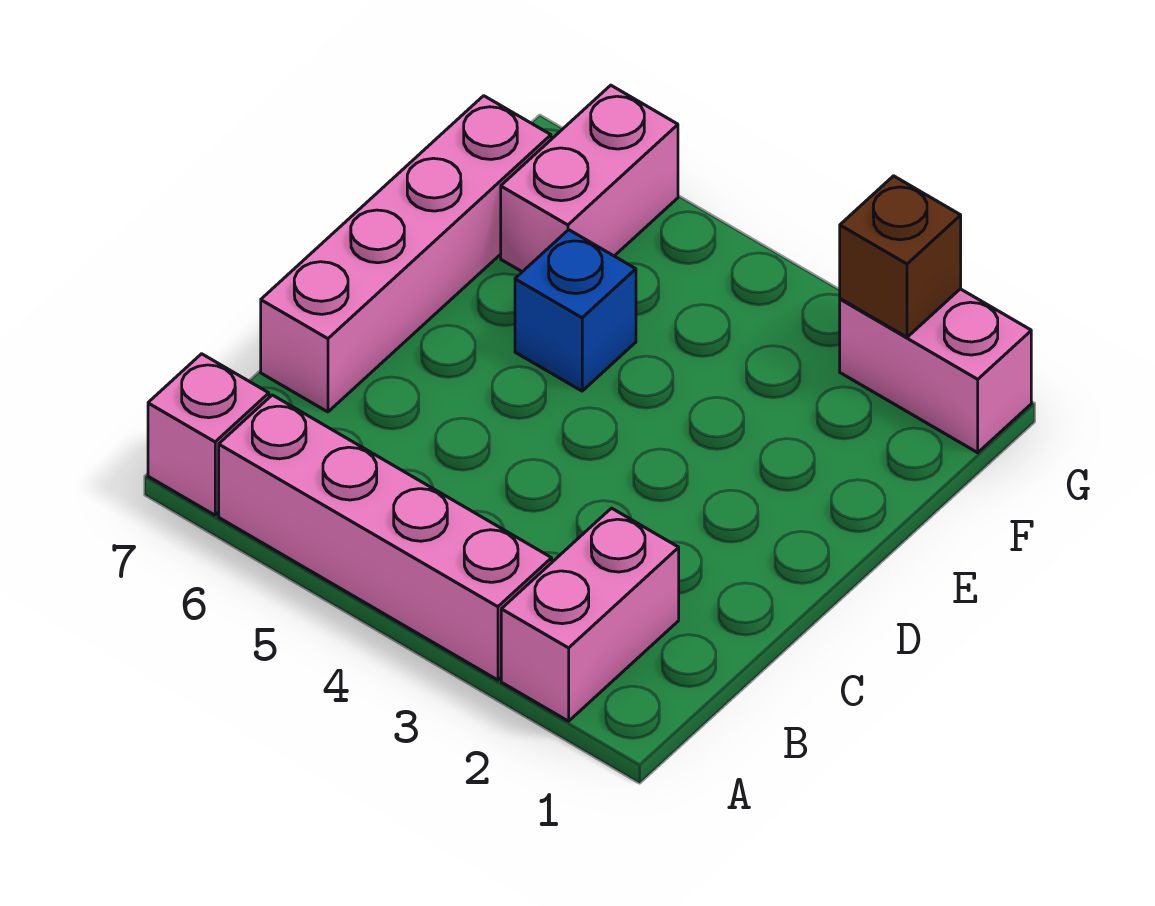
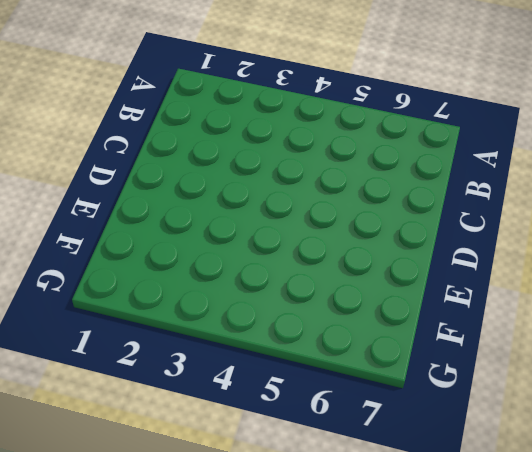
none -> pink brick A2:B2 level 1
none -> pink brick A3:A6 level 1

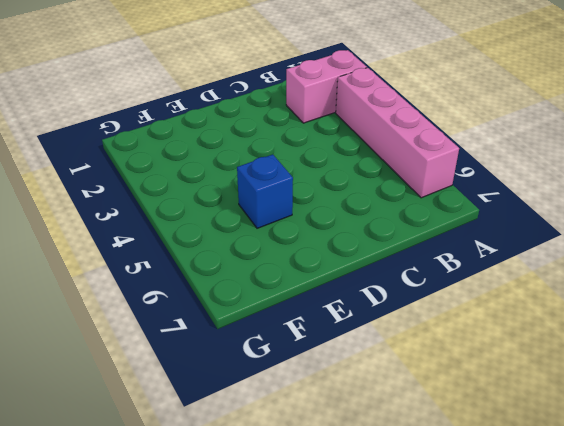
none -> pink brick A7 level 1
none -> pink brick C7:F7 level 1

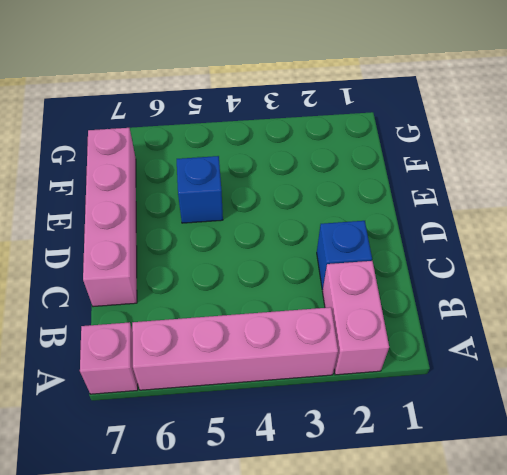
blue brick C2 level 1 -> none
none -> pink brick F6:G6 level 1
none -> pink brick G1:G2 level 1

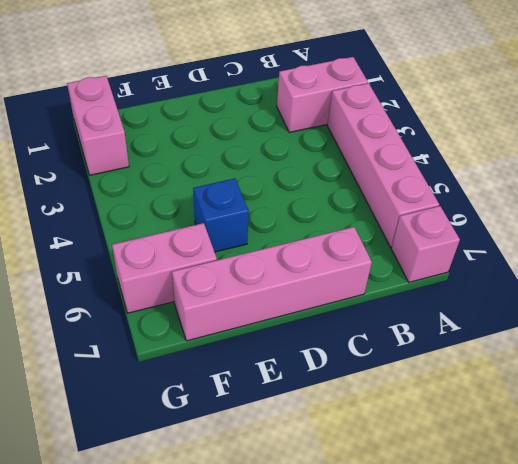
none -> brown brick G2 level 2

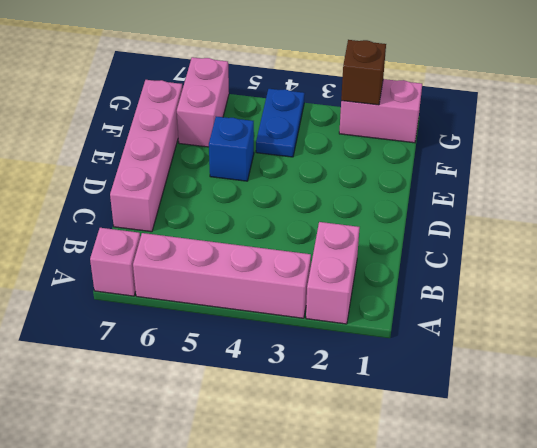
blue plate F4:G4 level 1 -> none

